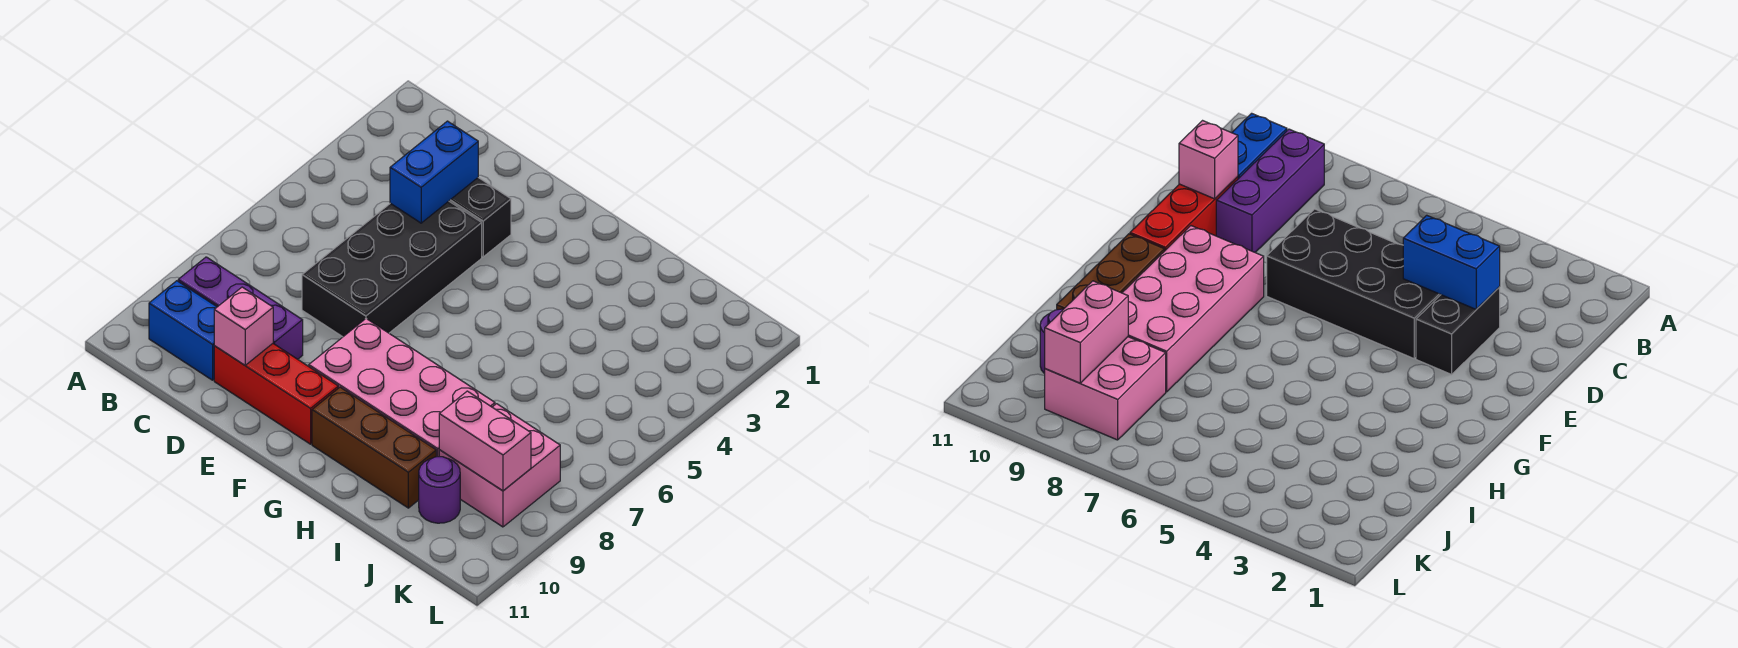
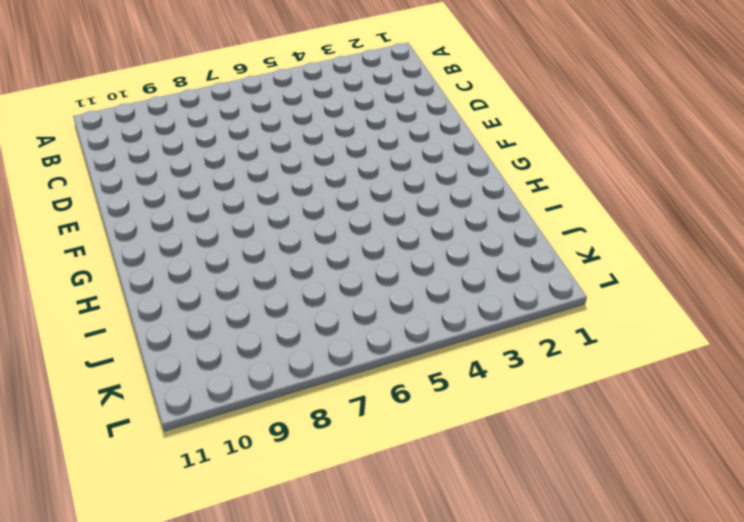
none -> purple brick B9:D9 level 1
none -> blue brick B10:C10 level 1
none -> black brick D3:E3 level 1

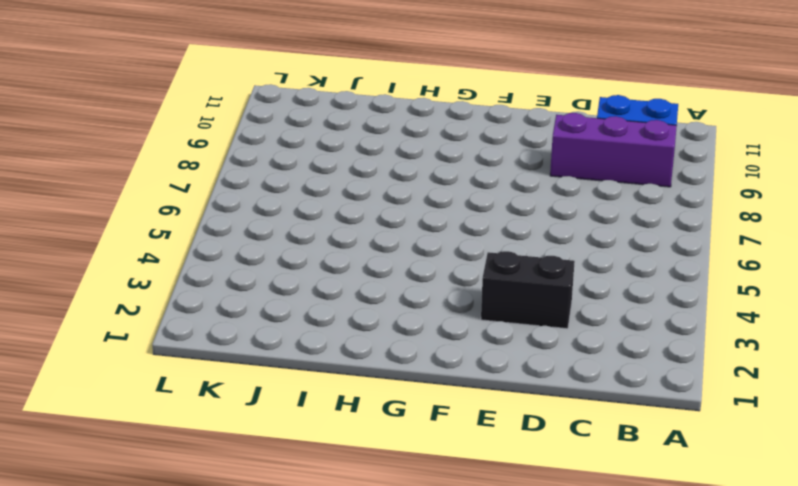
none -> black brick D4:E7 level 1
none -> red brick D10:F10 level 1
none -> pink brick F8:I9 level 1

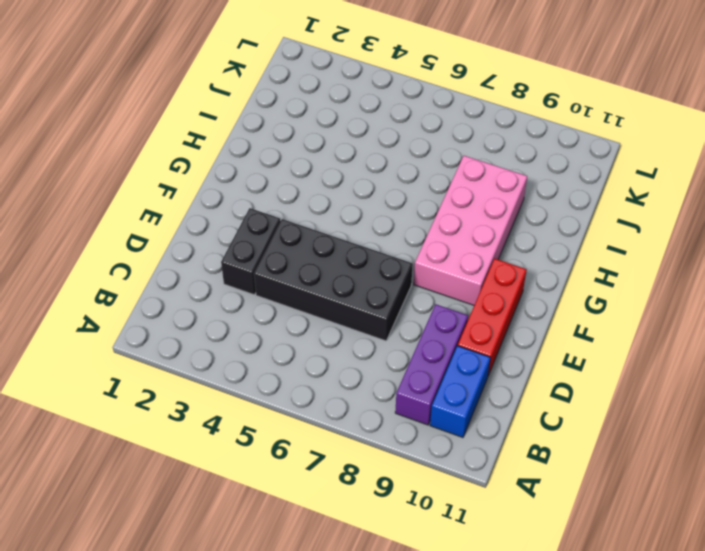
none -> brown brick G10:I10 level 1
none -> pink brick J8:K9 level 1
none -> purple round brick J10 level 1

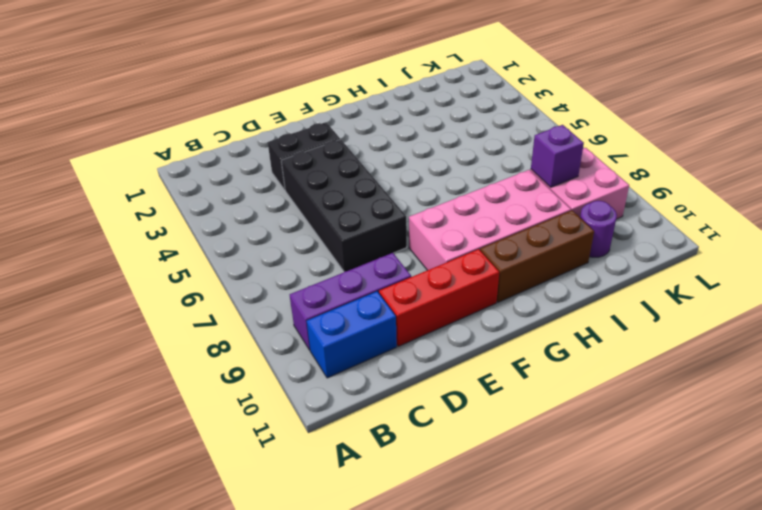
purple brick J8 level 2 -> none
none -> blue brick D3:D4 level 2
none -> pink brick D10 level 2
none -> pink brick J9:K9 level 2

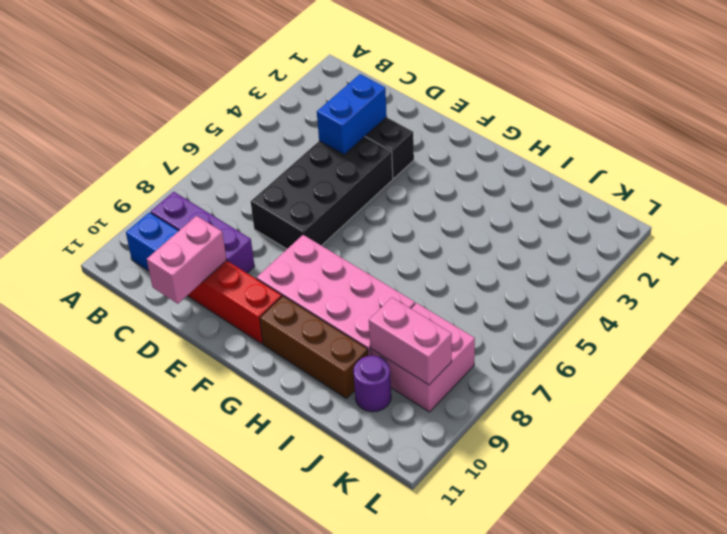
pink brick D10:D11 level 2 -> pink brick D10 level 2

